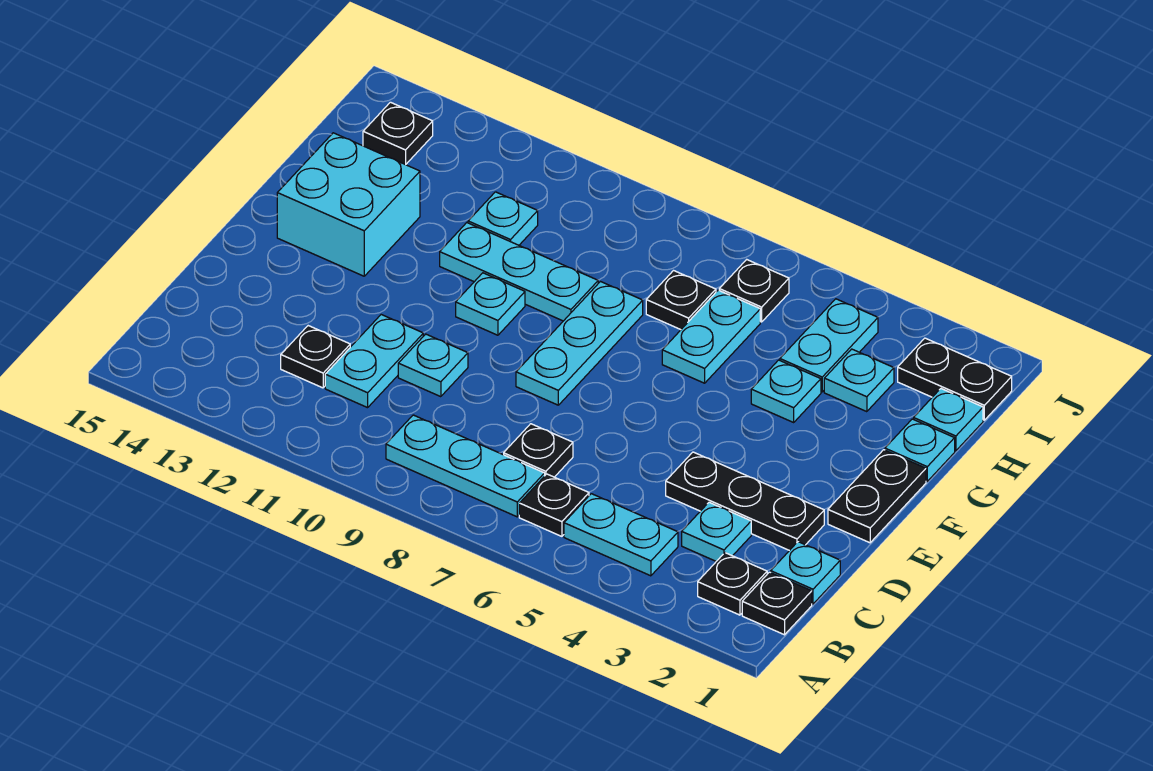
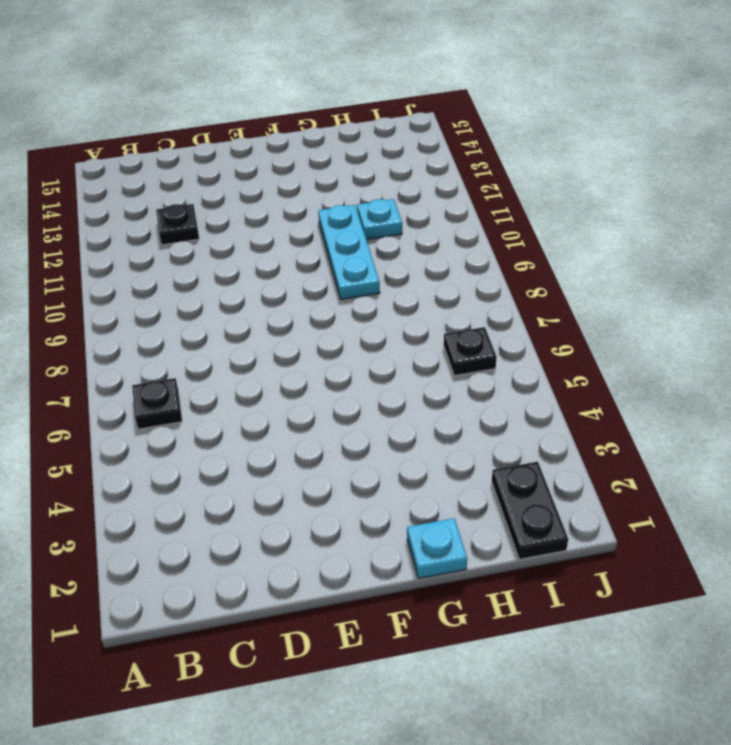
none -> black plate B1 level 1
none -> black plate B2 level 1
none -> cyan plate B4:B5 level 1

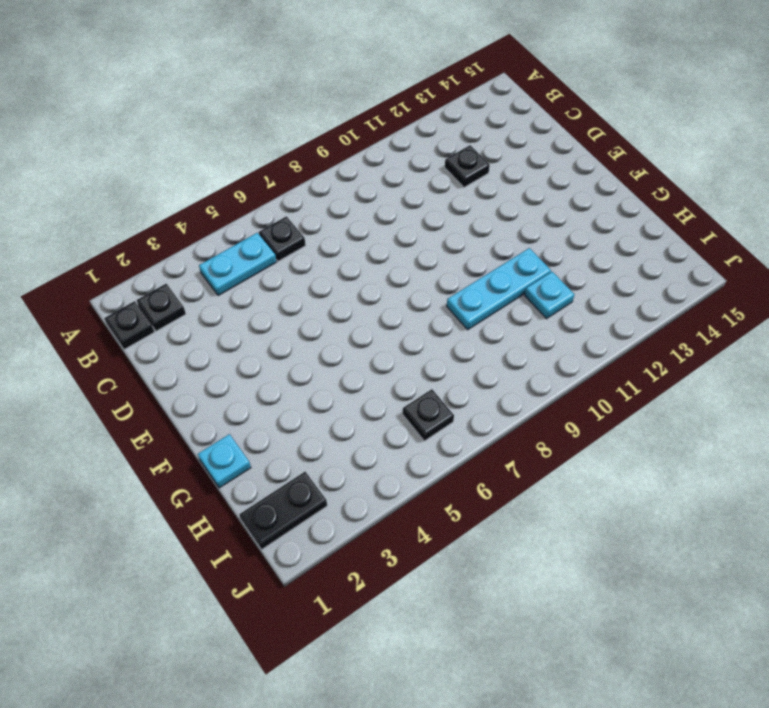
none -> cyan plate B7:B9 level 1
none -> cyan plate C1 level 1
none -> cyan plate C3 level 1

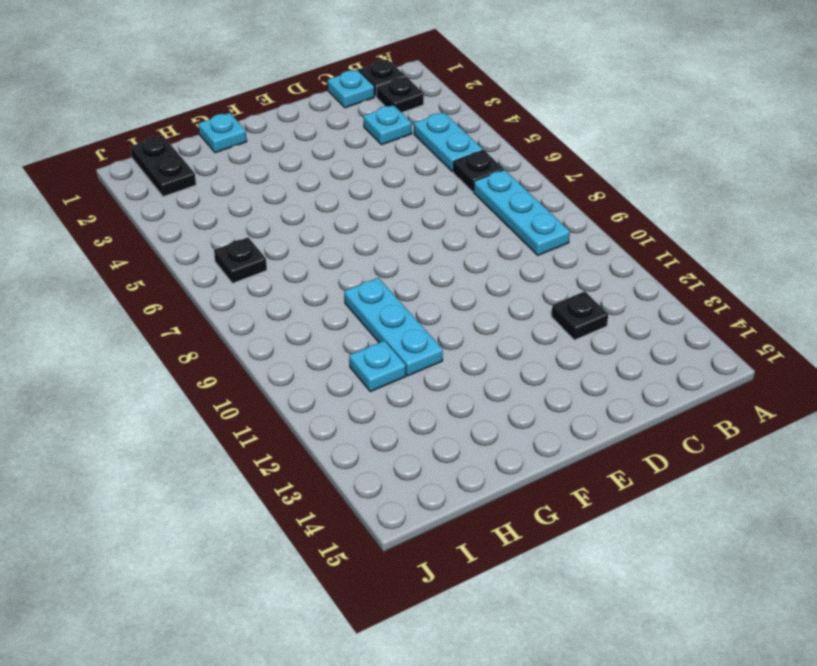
none -> black plate C7 level 1
none -> cyan plate C11:D11 level 1
none -> black plate D2:D4 level 1

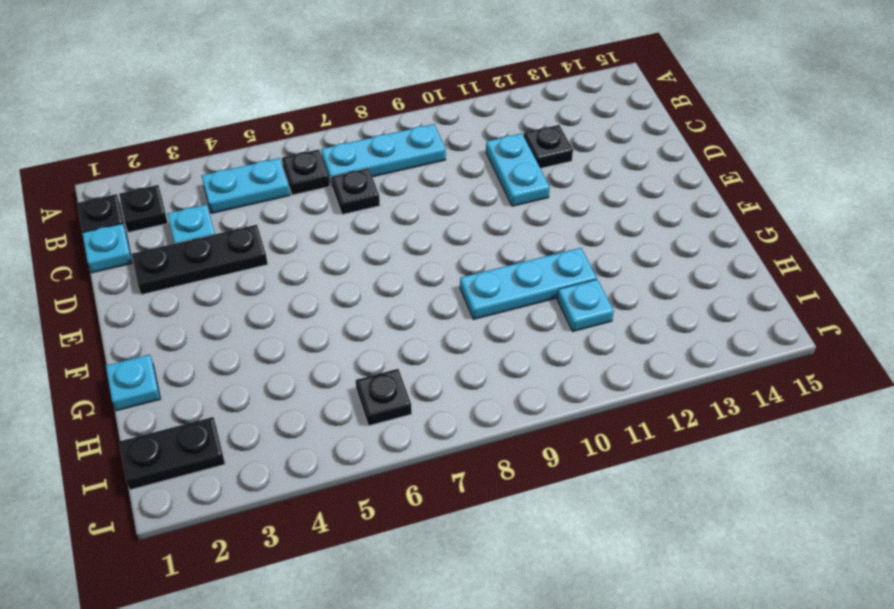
none -> cyan plate D10 level 1
none -> black plate E1:F1 level 1
none -> cyan plate E8:G8 level 1

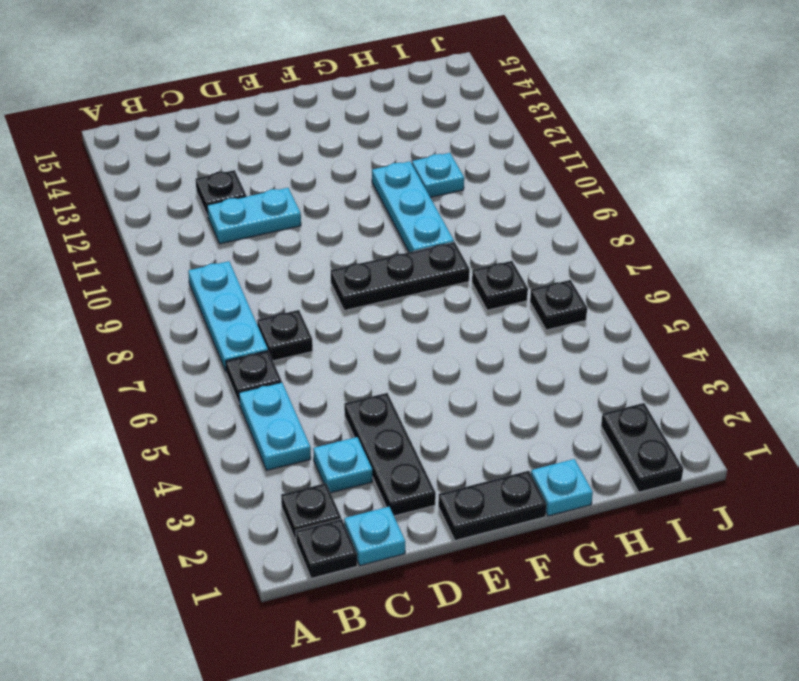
black plate E8:G8 level 1 -> cyan plate E8:G8 level 1
none -> cyan plate D10 level 1
none -> cyan plate F10 level 1
none -> cyan brick F13:G14 level 1

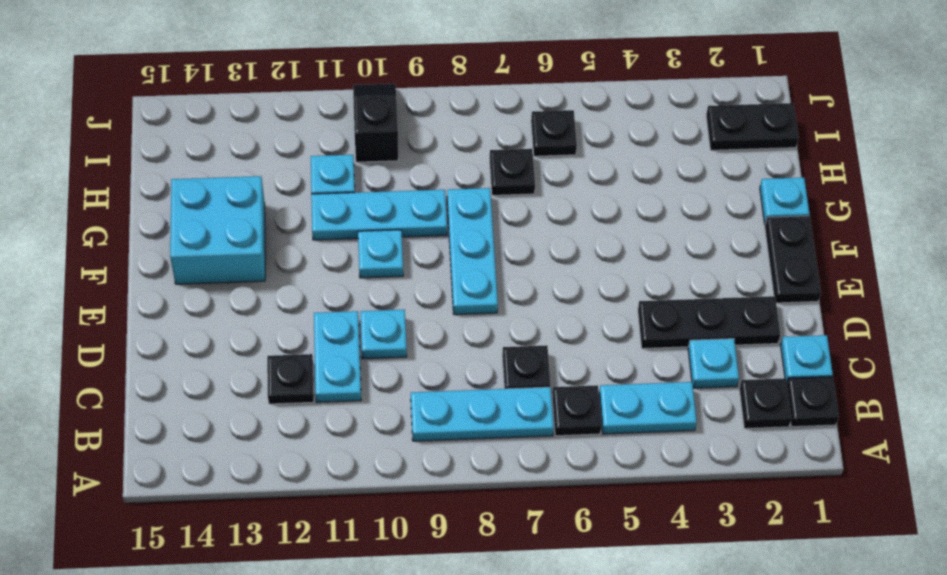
black slope I10:J10 level 1 top I -> none
none -> cyan plate G4 level 1
none -> cyan plate G6:H6 level 1
none -> cyan plate H1 level 1

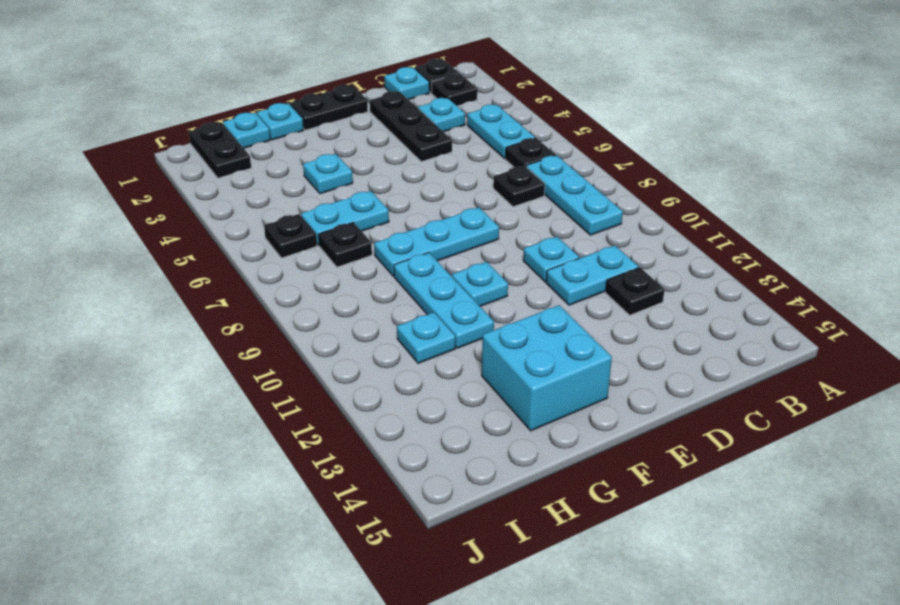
none -> cyan plate H3 level 1
none -> cyan plate H4:I4 level 1
none -> black plate I14 level 1

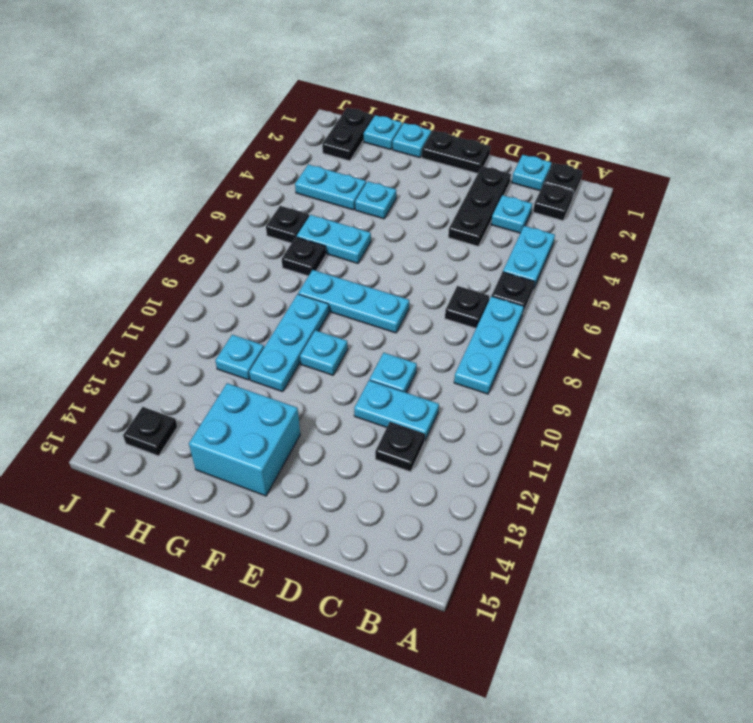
none -> cyan plate H3 level 1

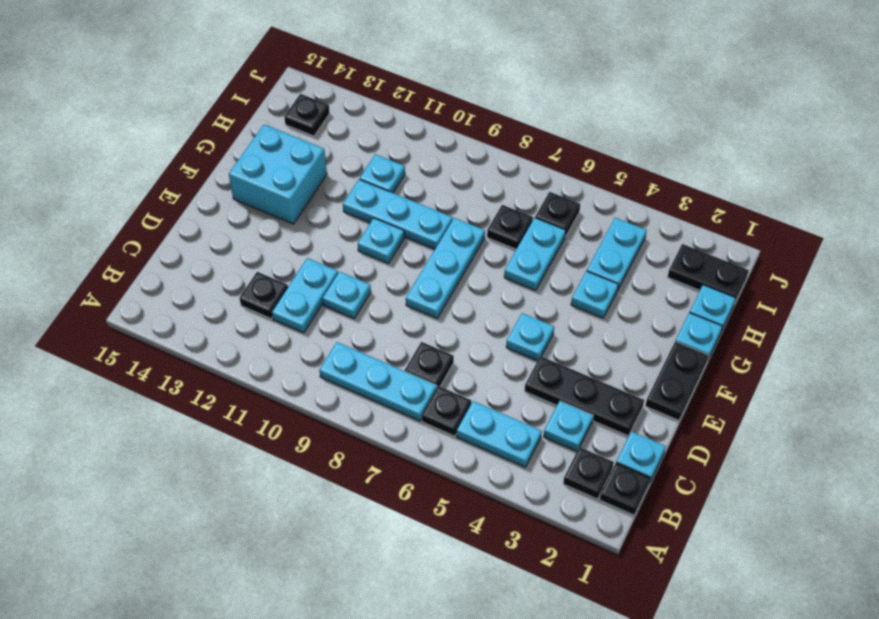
cyan plate E5 level 1 -> cyan plate H3 level 1

